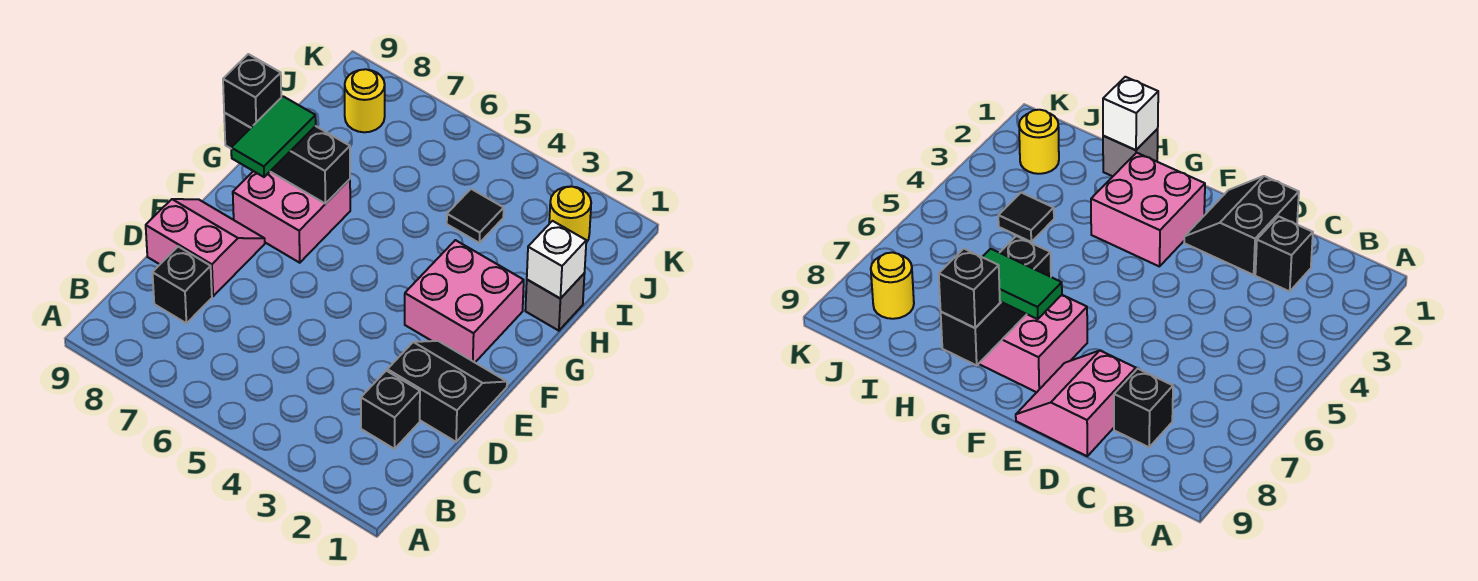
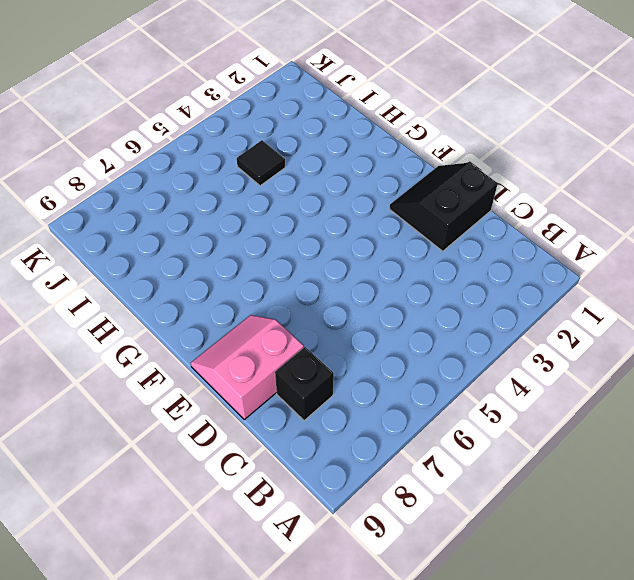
none -> black brick C2 level 1
none -> pink brick F2:G3 level 1
none -> pink brick F7:G8 level 1

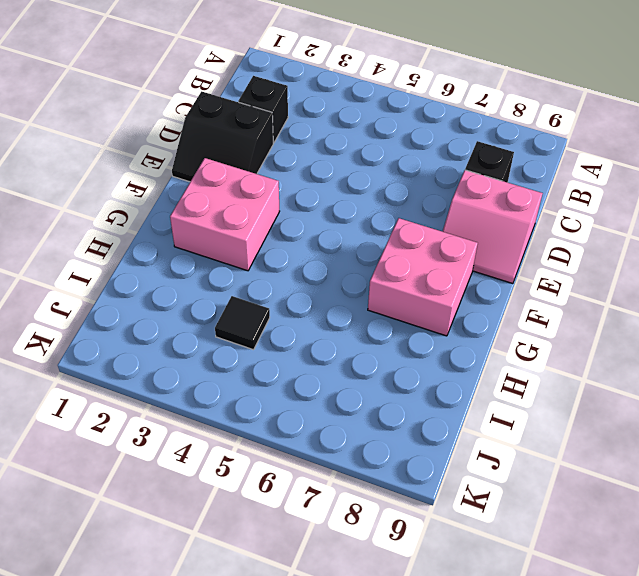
none -> grey brick H1 level 1
none -> yellow round brick J2 level 1
none -> yellow round brick J8 level 1

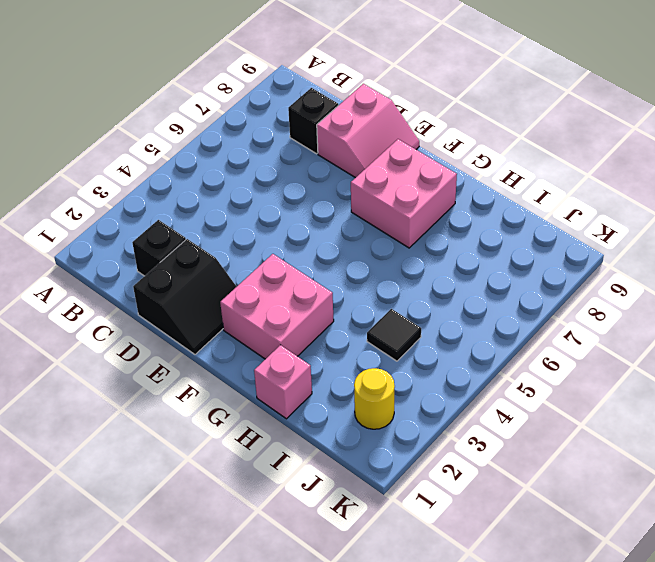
pink brick H1 level 1 -> grey brick H1 level 1
none -> yellow round brick J8 level 1
none -> black brick G7:G9 level 2
none -> white brick H1 level 2

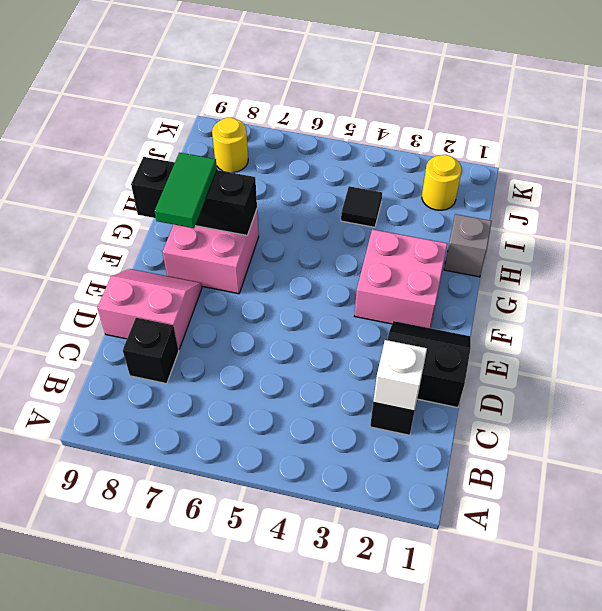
white brick C2 level 2 -> white brick H1 level 2
none -> black brick G9 level 3

